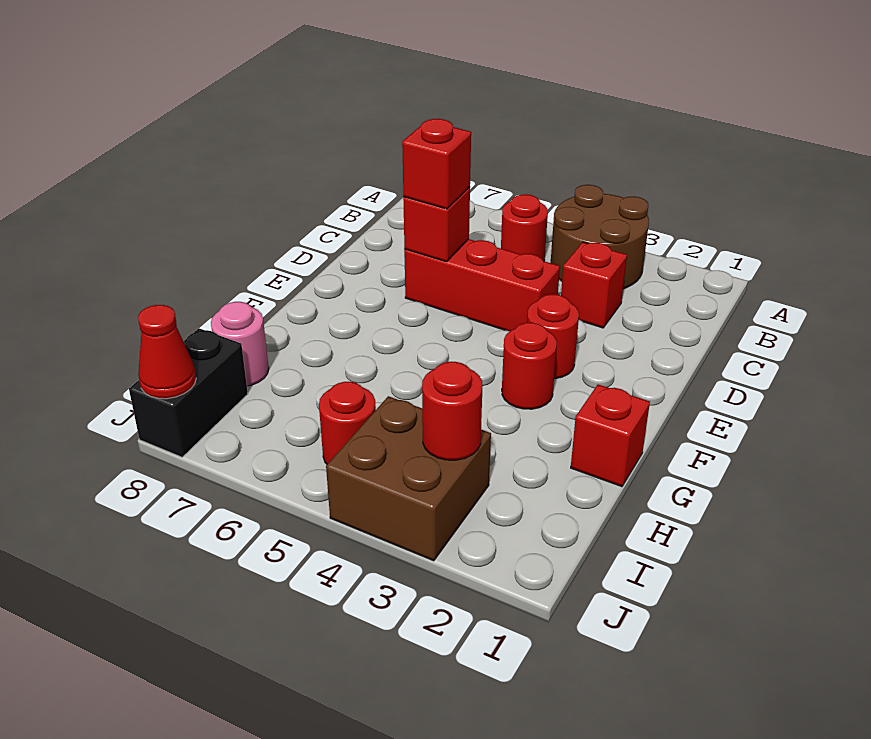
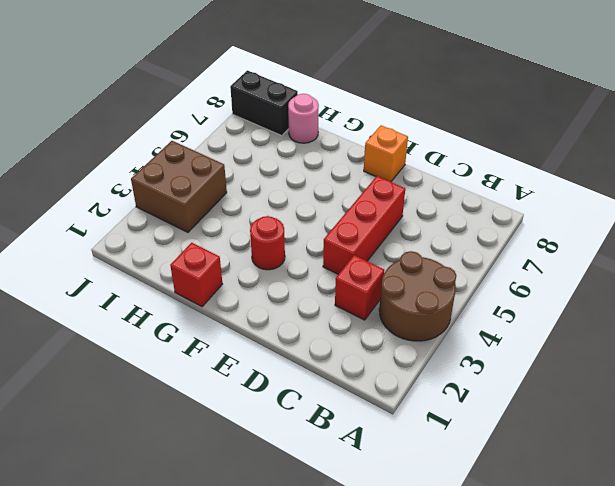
orange brick E8 level 1 -> none
none -> red round brick B5 level 1
none -> red round brick E3 level 1
none -> red round brick I5 level 1

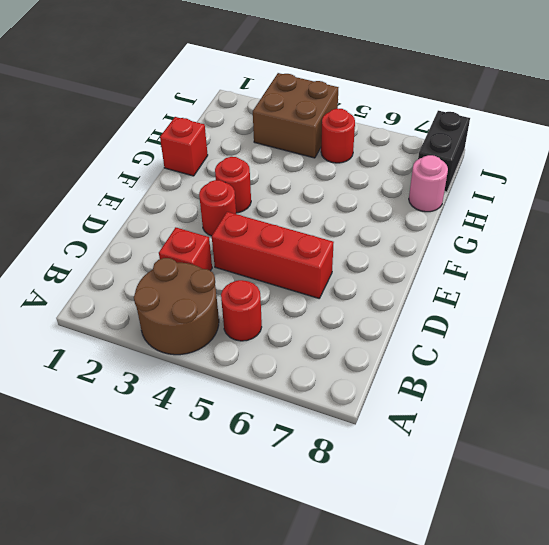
none -> red brick D6 level 2
none -> red round brick I3 level 2
none -> red cone J8 level 2

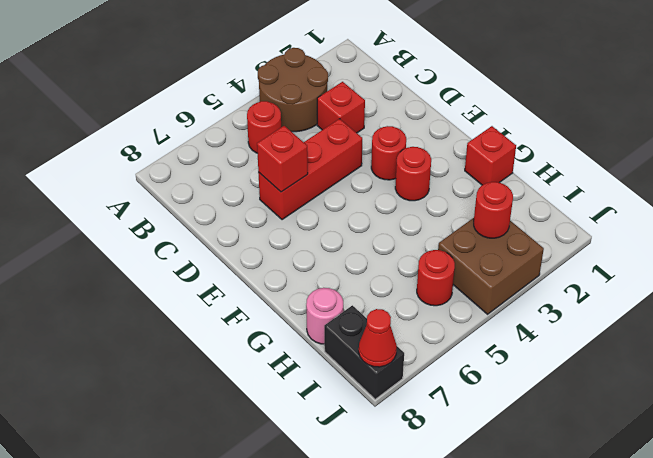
none -> red brick D6 level 3

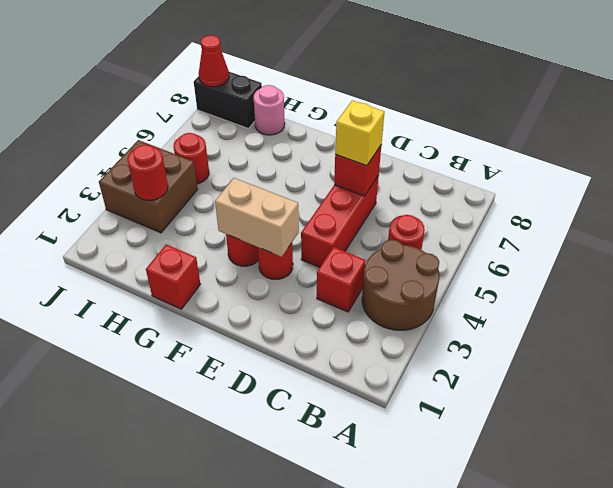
yellow brick D6 level 3 -> red brick D6 level 3
tan brick E3:F3 level 2 -> none

